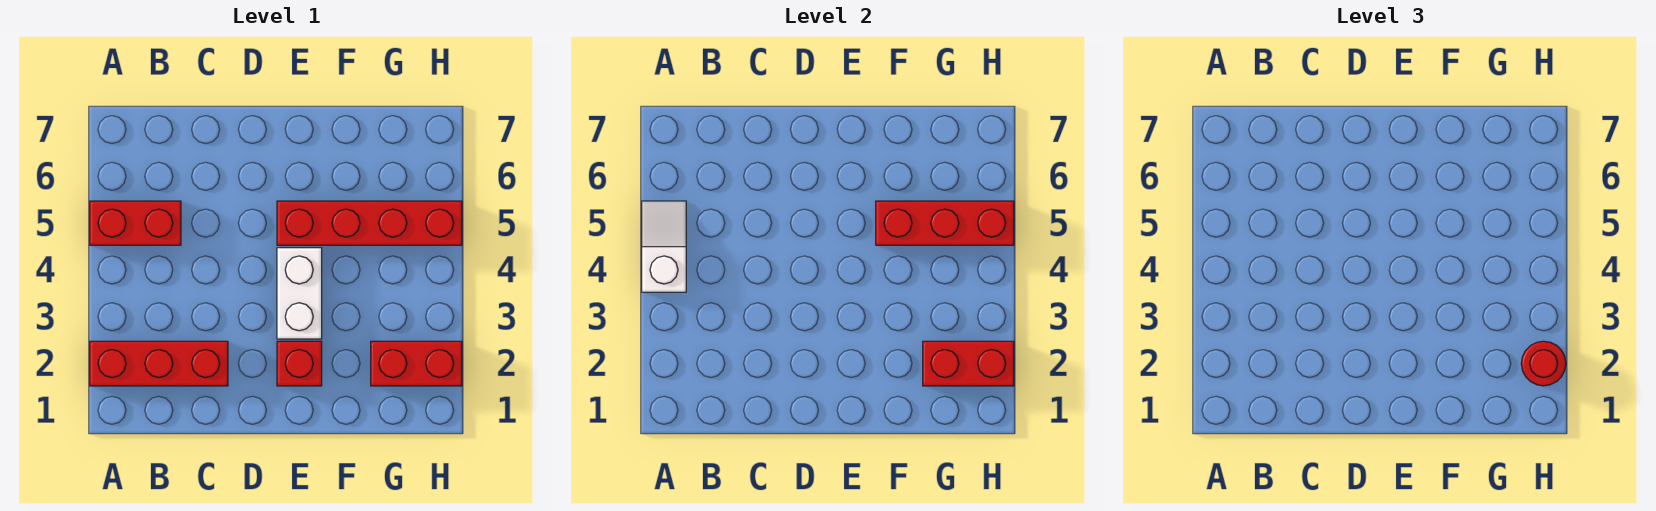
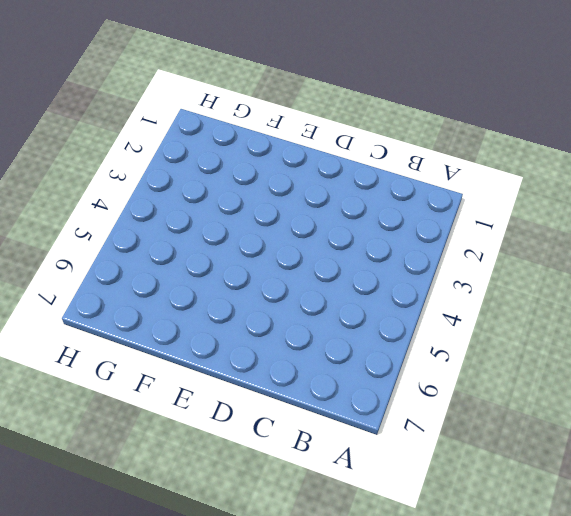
none -> red brick A2:C2 level 1
none -> red brick A5:B5 level 1

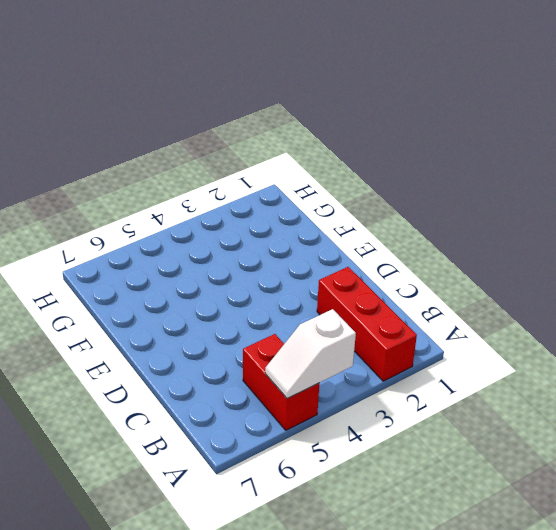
none -> red brick E2 level 1
none -> white brick E3:E4 level 1

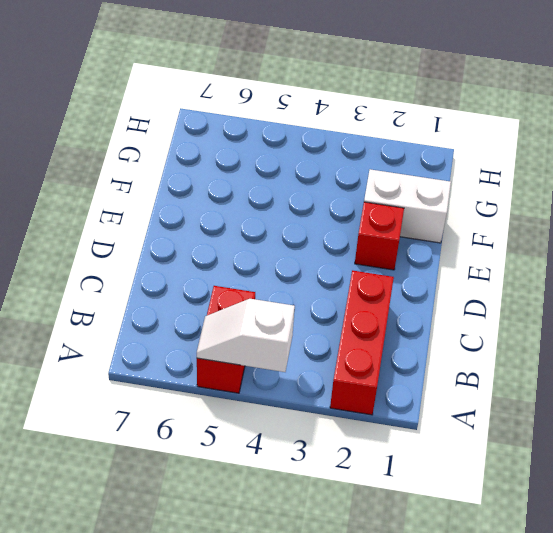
white brick F1:F2 level 1 -> white brick E3:E4 level 1
none -> red brick E5:H5 level 1
none -> red brick G2:H2 level 1

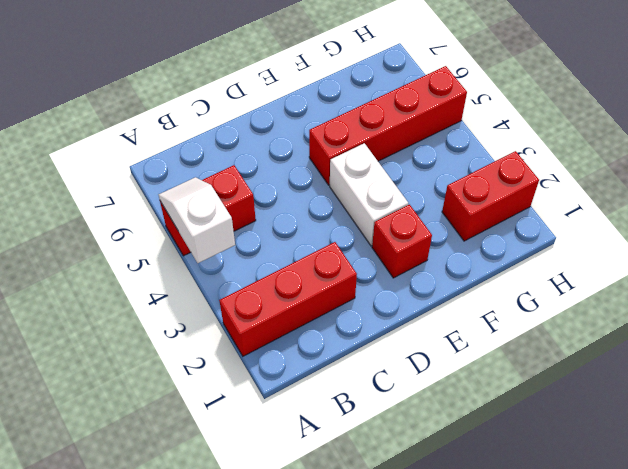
none -> red brick F5:H5 level 2
none -> red brick G2:H2 level 2

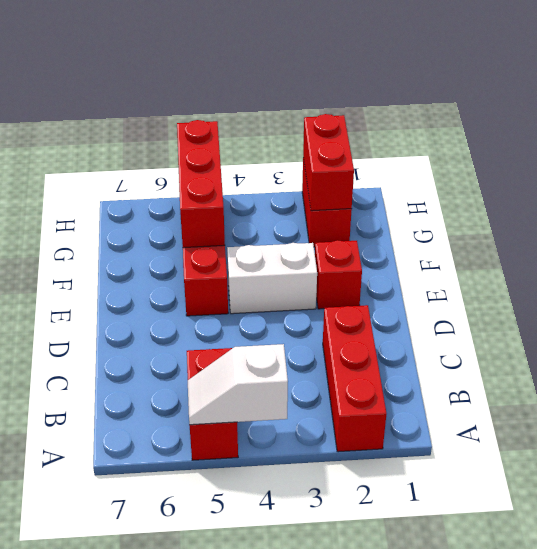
none -> red round brick H2 level 3

